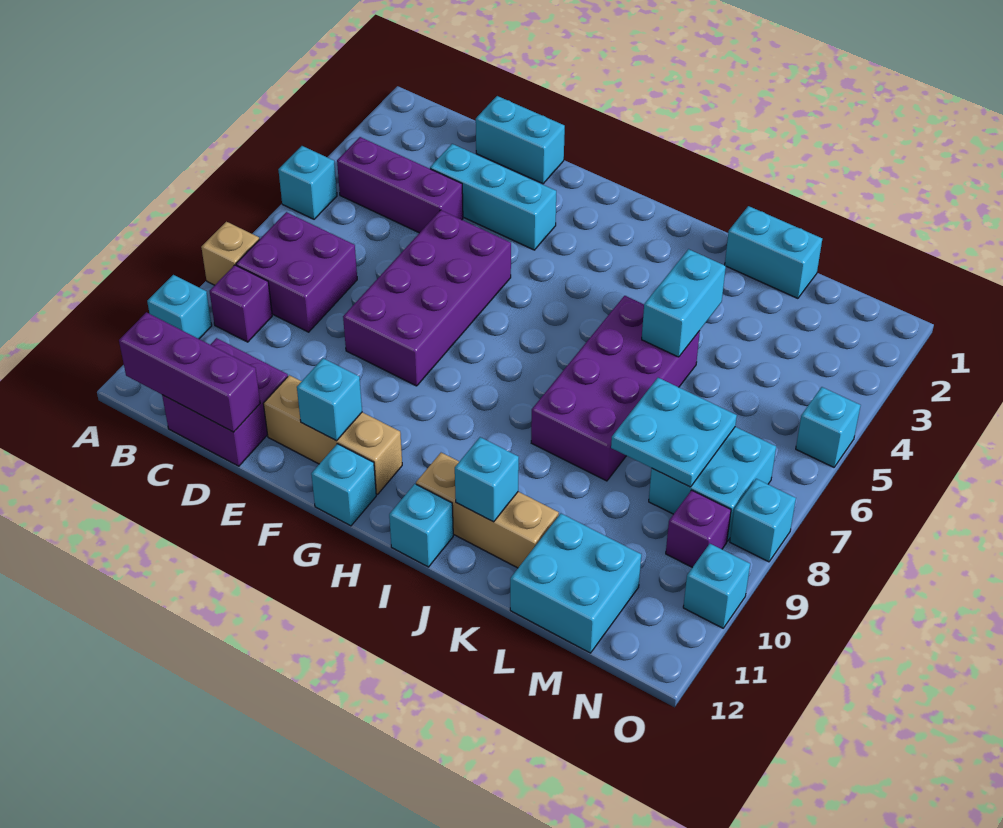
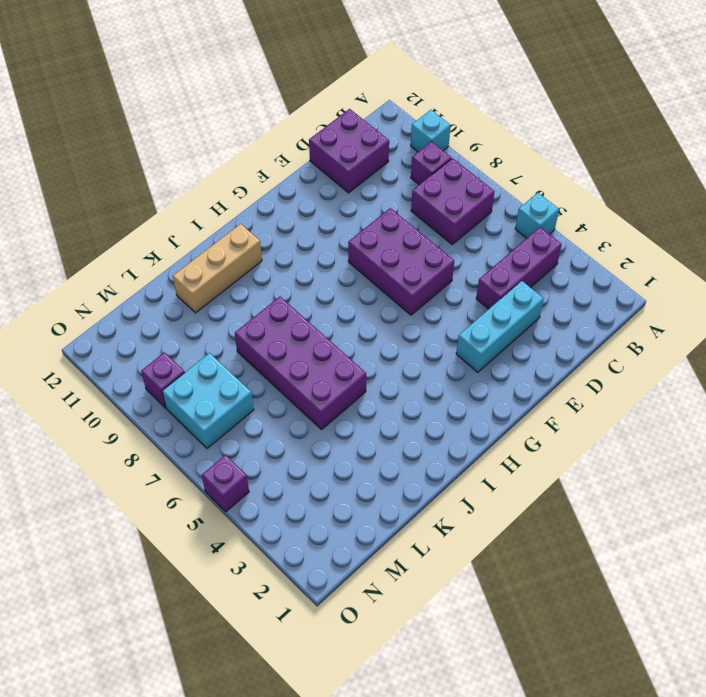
purple brick E6:F8 level 1 -> purple brick E5:F8 level 1
purple brick O5 level 1 -> cyan brick O5 level 1
none -> tan brick A8 level 1
none -> cyan brick D1:E1 level 1
none -> tan brick E11:G11 level 1

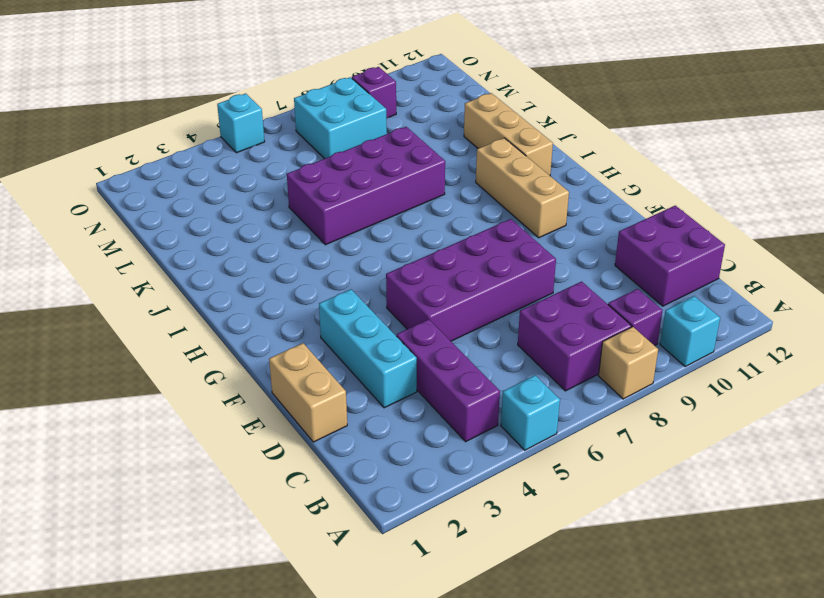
tan brick D1:E1 level 1 -> cyan brick D1:E1 level 1
tan brick G10:I10 level 1 -> tan brick E11:G11 level 1
none -> cyan brick G12 level 1
none -> cyan brick I12 level 1
none -> cyan brick K1:L1 level 1

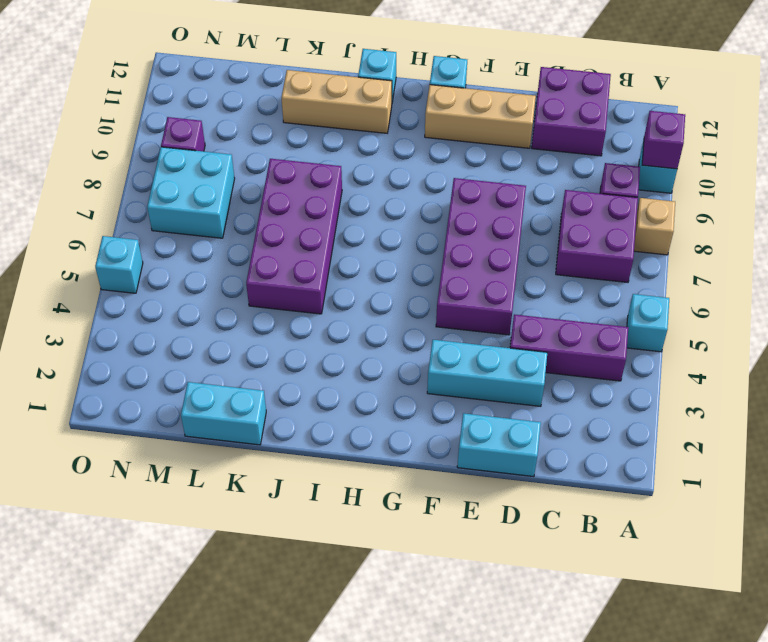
purple brick A10 level 2 -> none
none -> cyan brick L11:M12 level 1
none -> cyan brick O8 level 1
none -> cyan brick O10 level 1

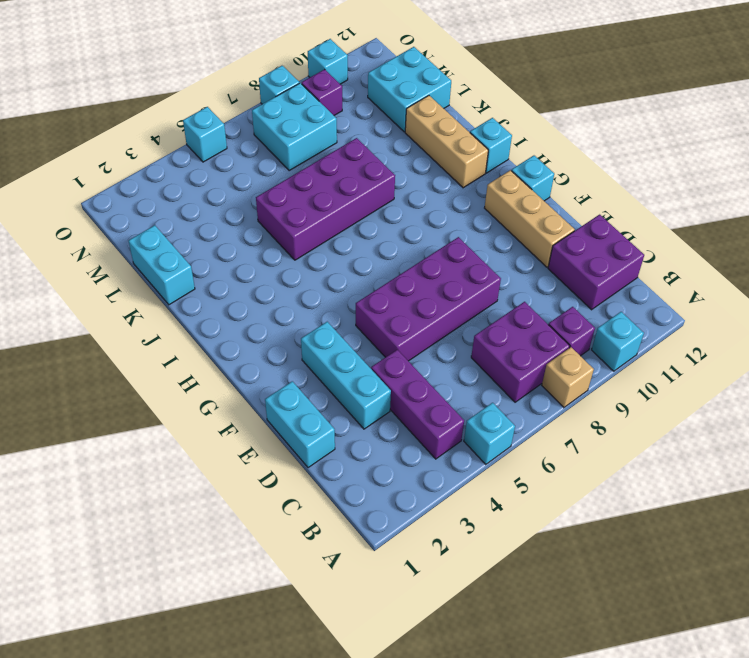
none -> purple brick B12:D12 level 2
none -> cyan brick F11 level 2
none -> cyan brick J11 level 2

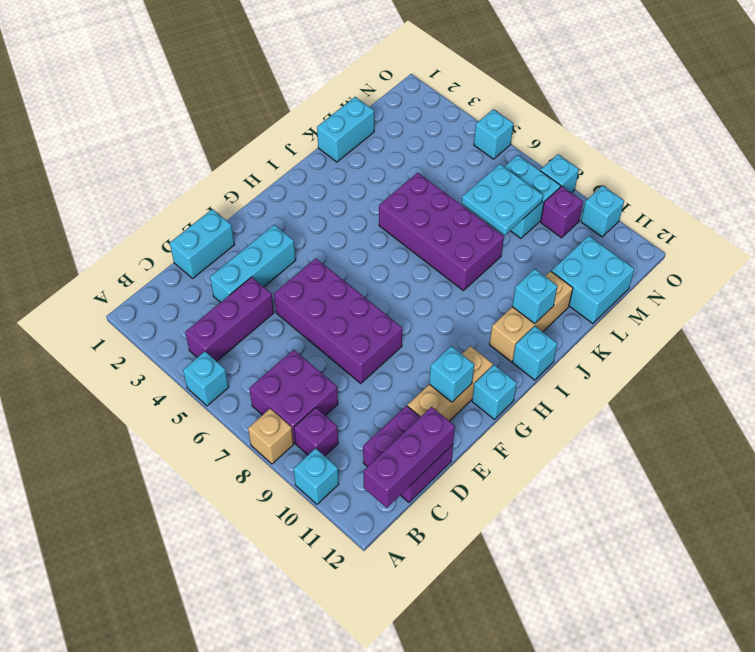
none -> cyan brick K4:K5 level 2

